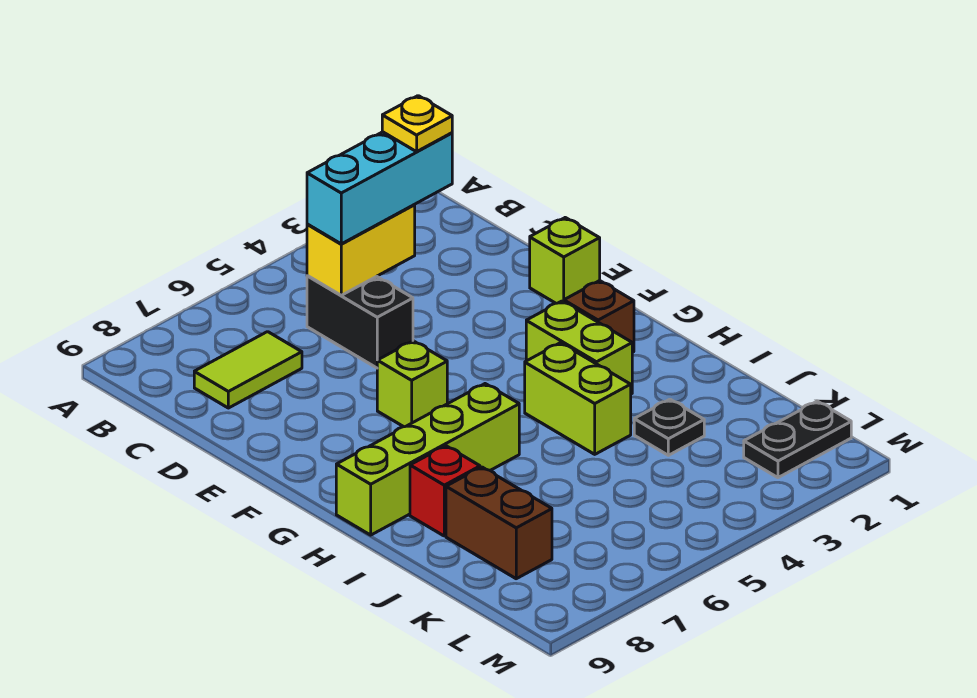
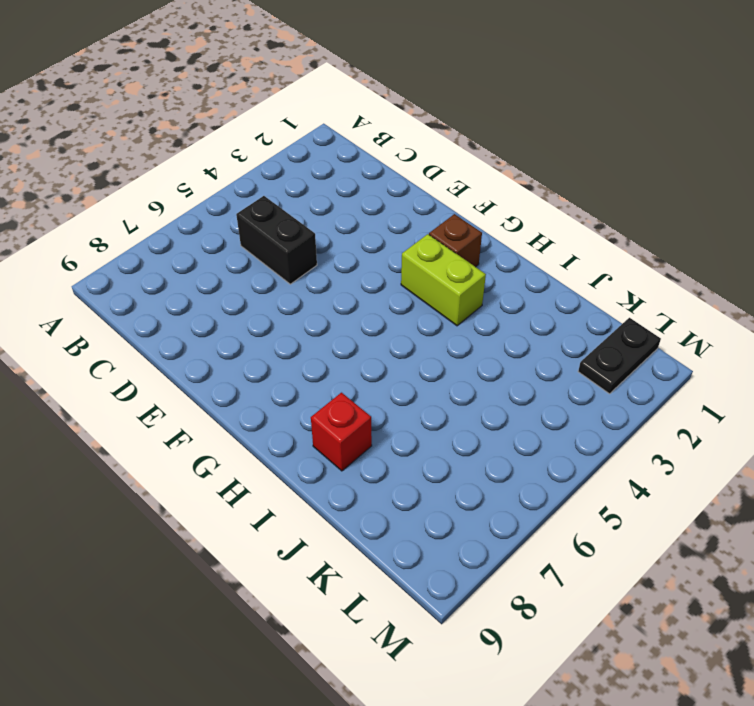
none -> lime tile C7:C8 level 1
none -> lime brick E1 level 1
none -> lime brick F6 level 1

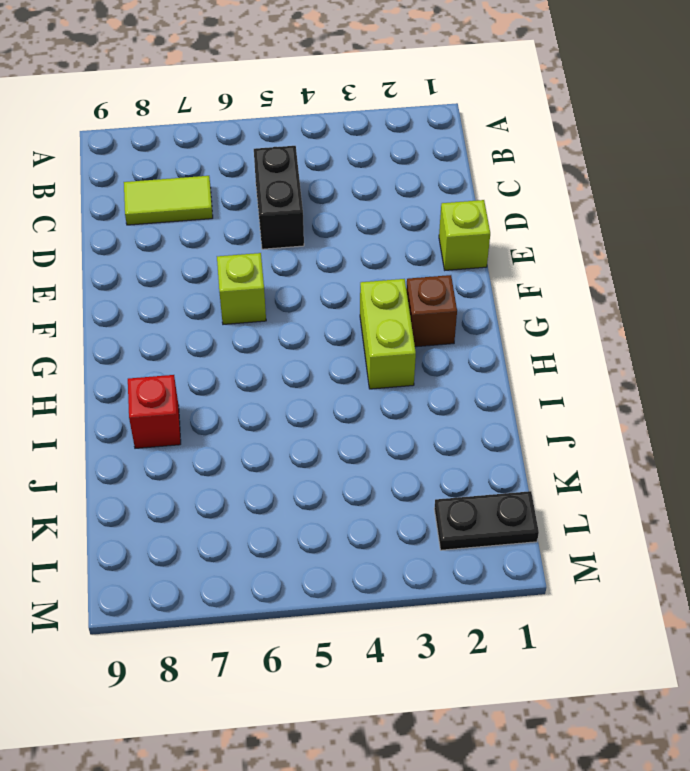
none -> lime brick H4:I4 level 1
none -> lime brick H6:H9 level 1
none -> black plate J3 level 1

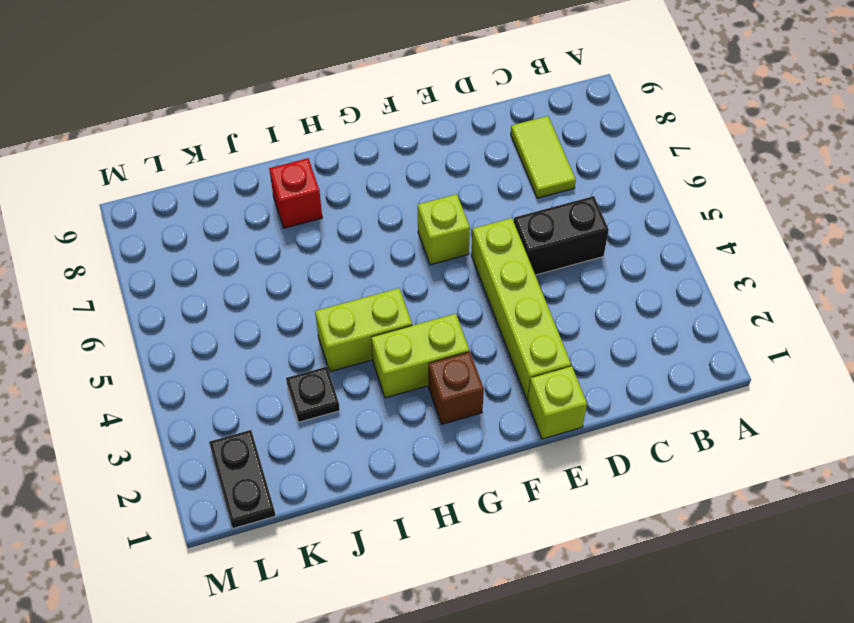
lime brick E2:E5 level 1 -> lime brick H6:H9 level 1
none -> brown brick J8:K8 level 1
none -> yellow brick C4:C5 level 2
none -> cyan brick C3:C5 level 3

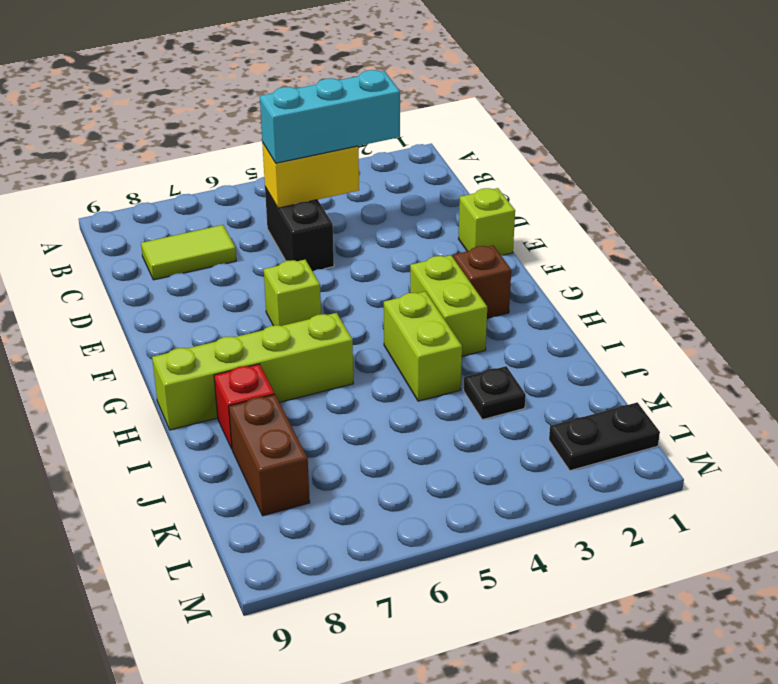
none -> yellow plate C3 level 4

